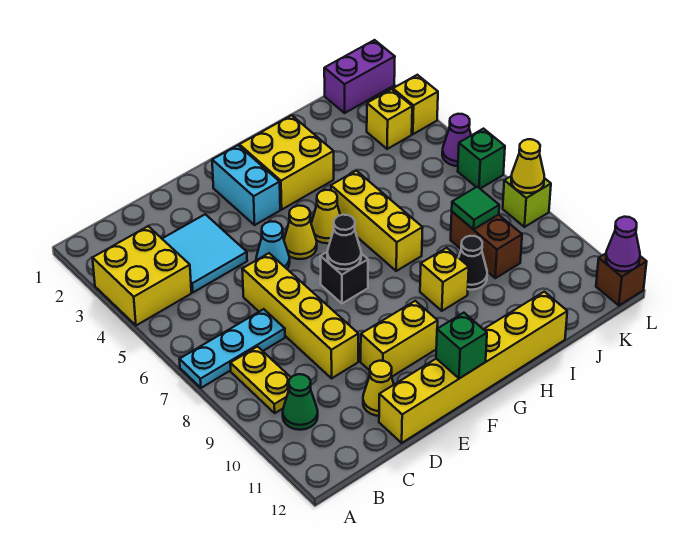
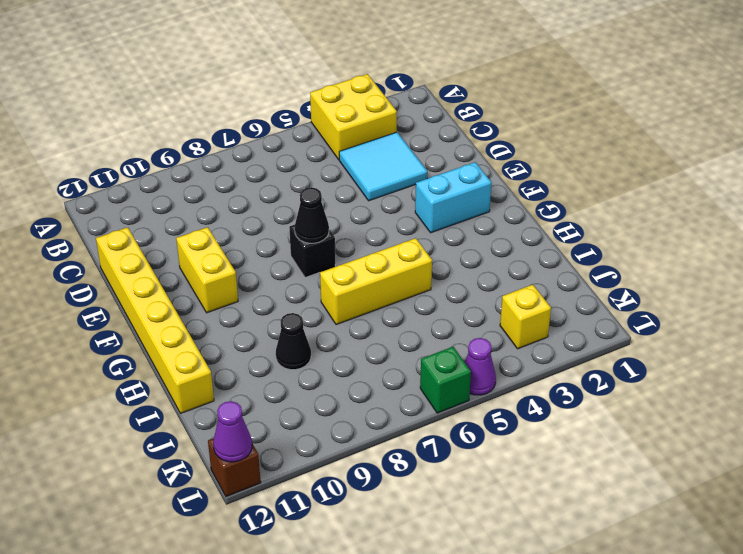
none -> cyan plate A7:C7 level 1
none -> yellow plate B8:B9 level 1
none -> green cone B10 level 1
none -> yellow brick D6:D9 level 1

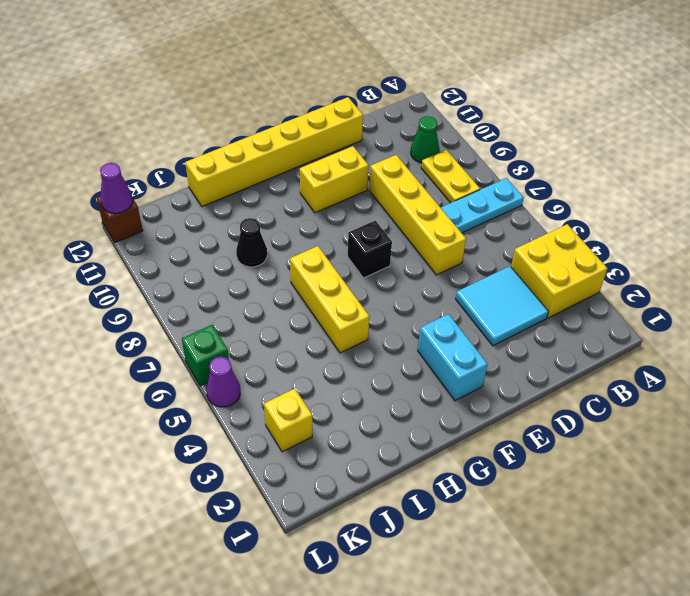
none -> yellow cone D11 level 1
none -> cyan cone E5 level 1
none -> yellow cone F5 level 1
none -> yellow brick G2:H3 level 1

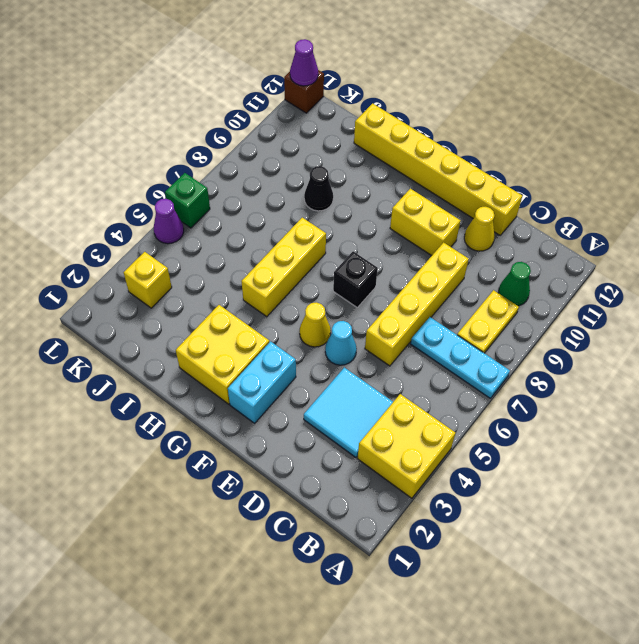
none -> yellow cone G5 level 1
none -> yellow brick H9 level 1
none -> brown brick J8:J9 level 1
none -> purple brick K1:L1 level 1

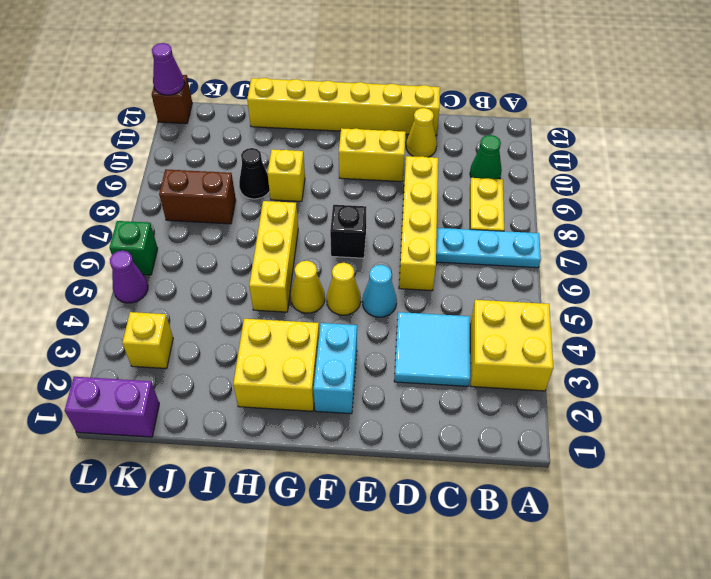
brown brick J8:K8 level 1 -> brown brick J8:J9 level 1
none -> yellow brick L3 level 1
none -> lime brick L8 level 1
none -> black cone F7 level 2
none -> green brick F12 level 2

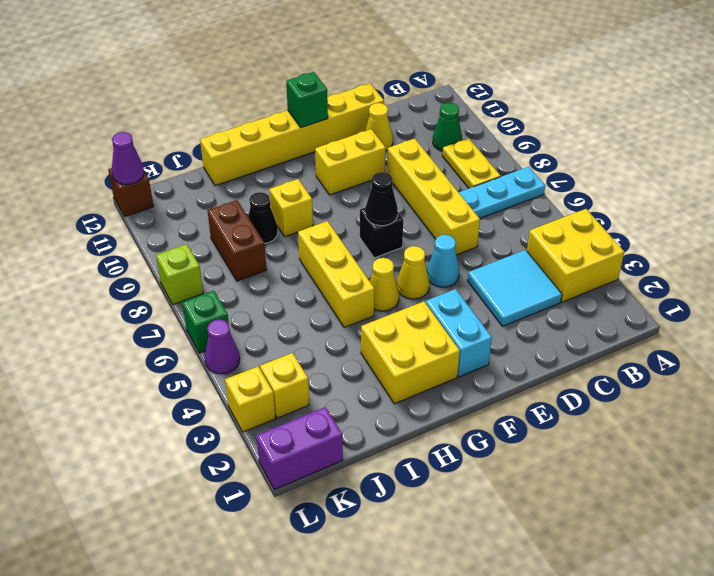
none -> green tile J8 level 2
none -> yellow cone L8 level 2

